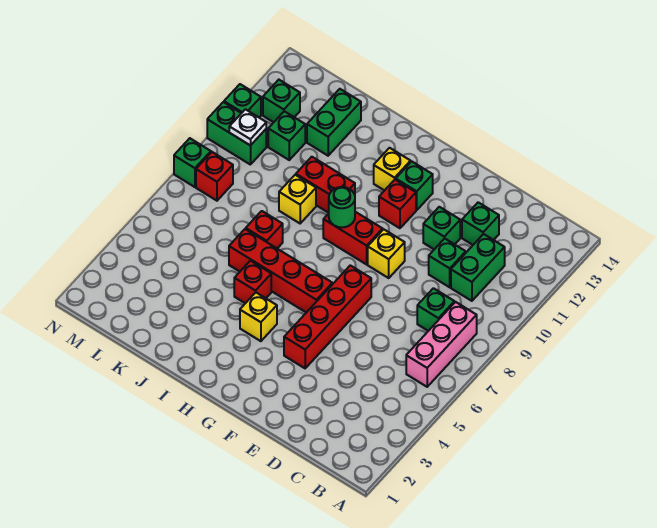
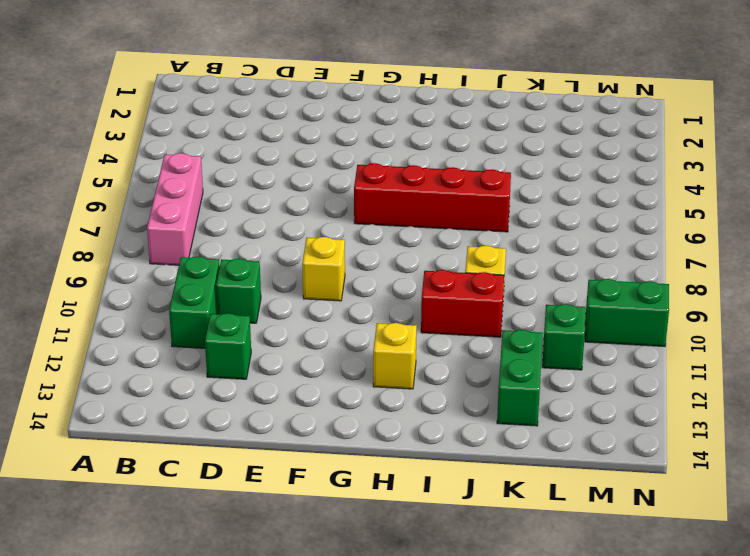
none -> green brick C8 level 1
none -> green brick E11 level 1
none -> red brick F4:F7 level 1

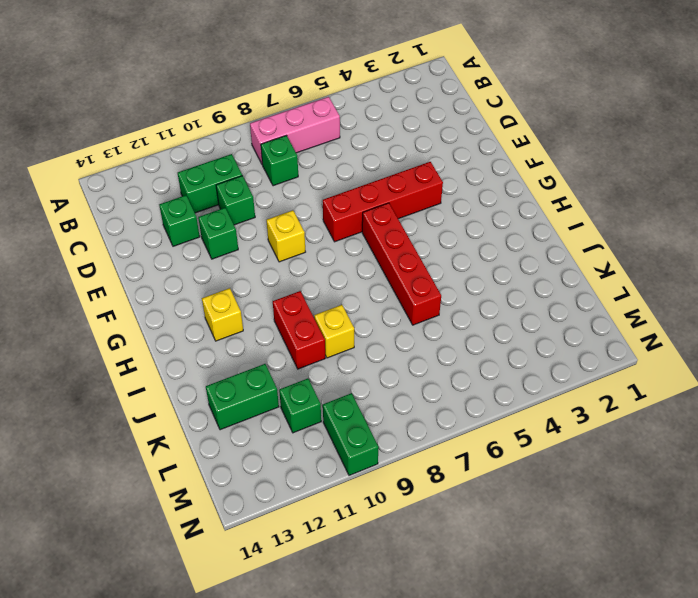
none -> red brick G9:H9 level 1
none -> red brick G11 level 1
none -> green brick G12 level 1

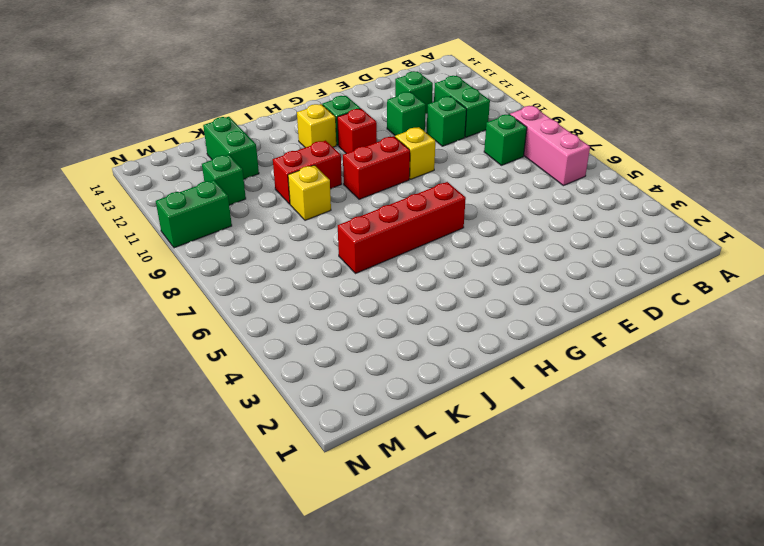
none -> red brick F4:F7 level 1
none -> yellow brick H4 level 1
none -> red brick I5 level 1

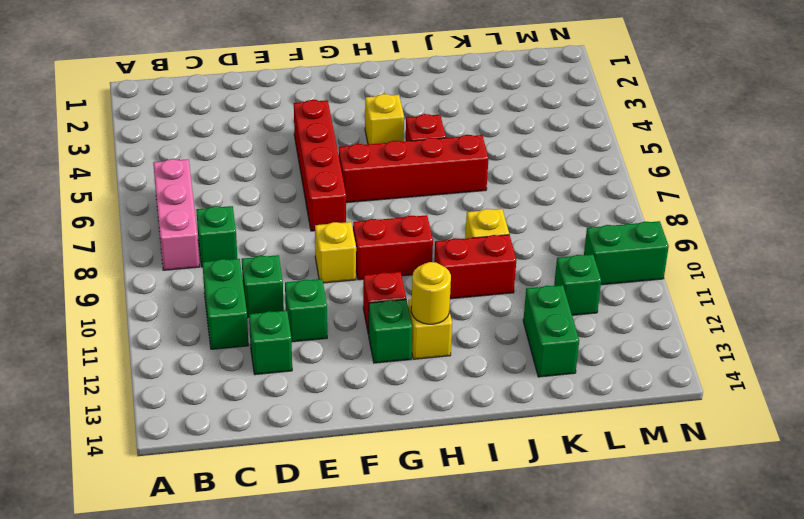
yellow round brick H12 level 2 -> none
none -> red brick J7 level 1
none -> red brick M8 level 1
none -> green brick M12 level 1

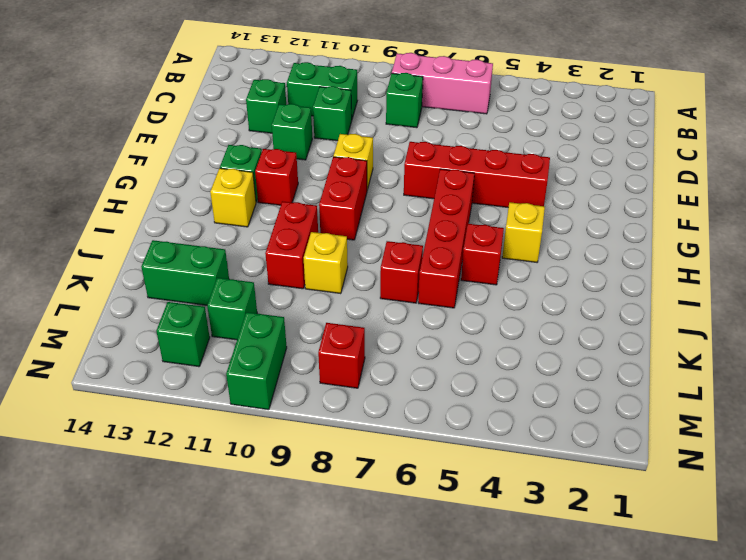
none -> green brick N8 level 1
none -> green brick N11 level 1
none -> green round brick H9 level 2

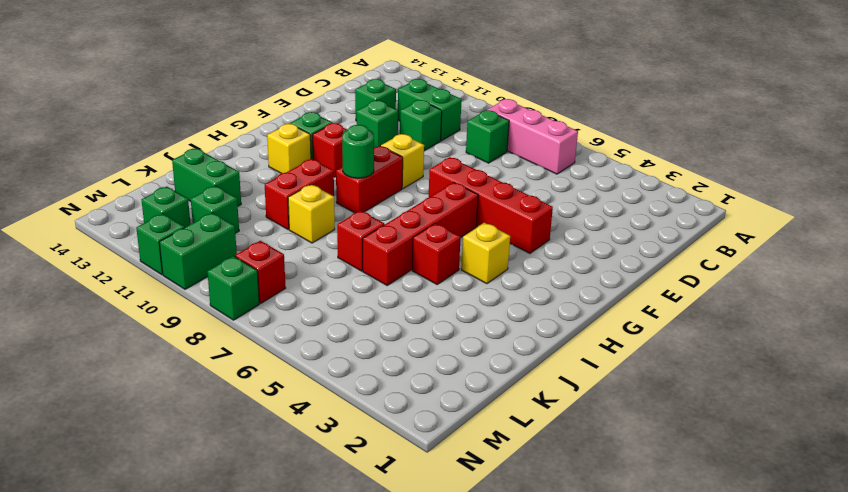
none -> white plate M10 level 2

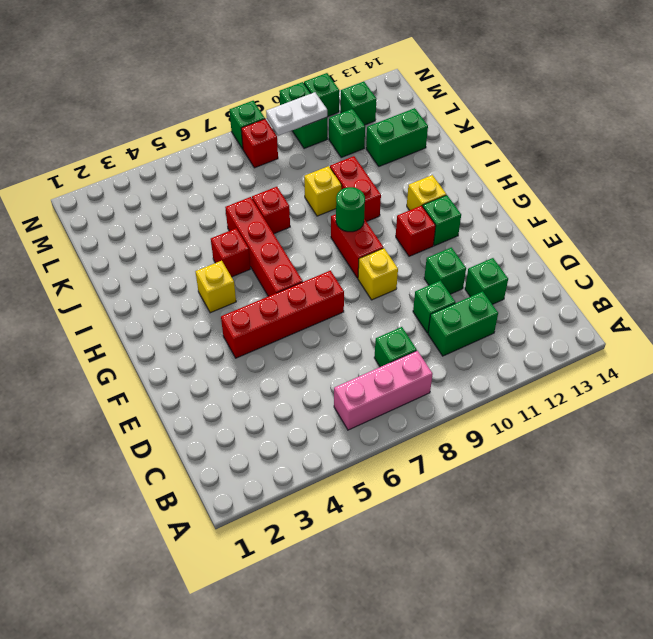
white plate M9:M10 level 2 -> white plate M10 level 2

